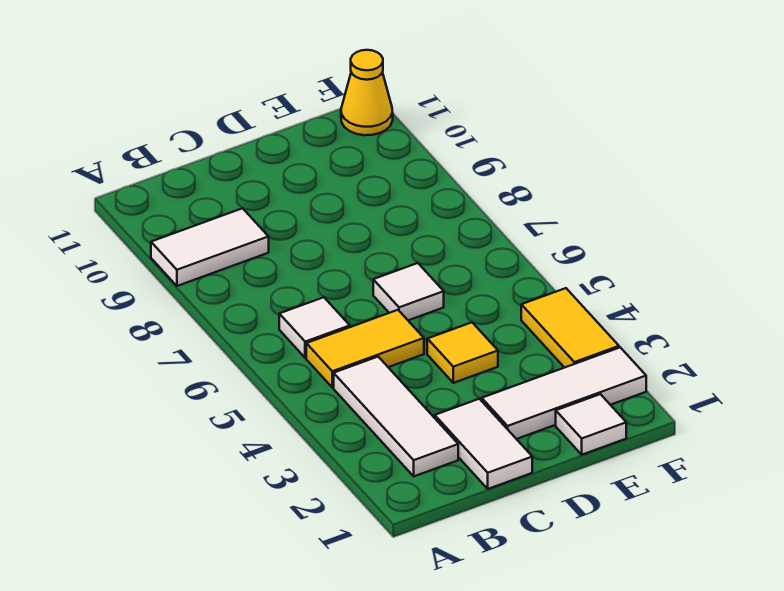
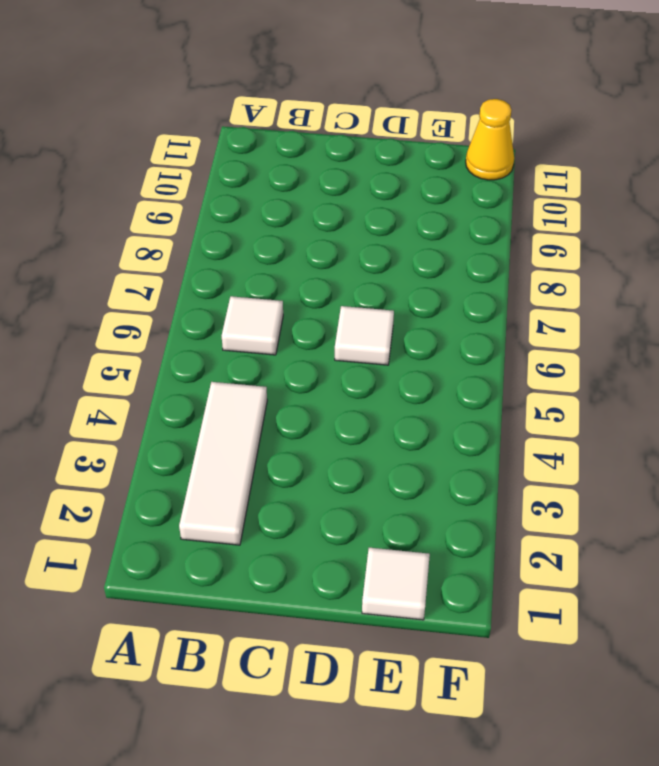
none -> white tile A9:B9 level 1
none -> yellow tile B5:C5 level 1

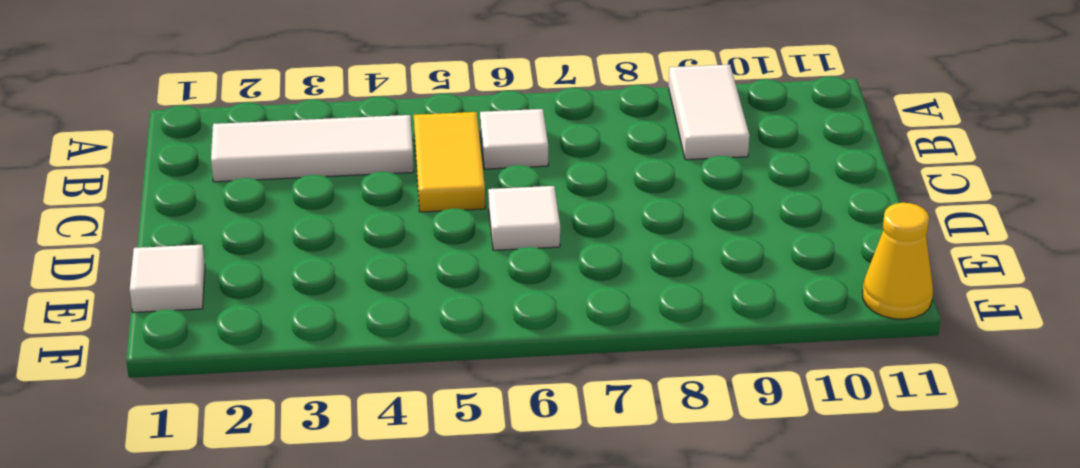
none -> white tile C1:C2 level 1
none -> white tile D2:F2 level 1

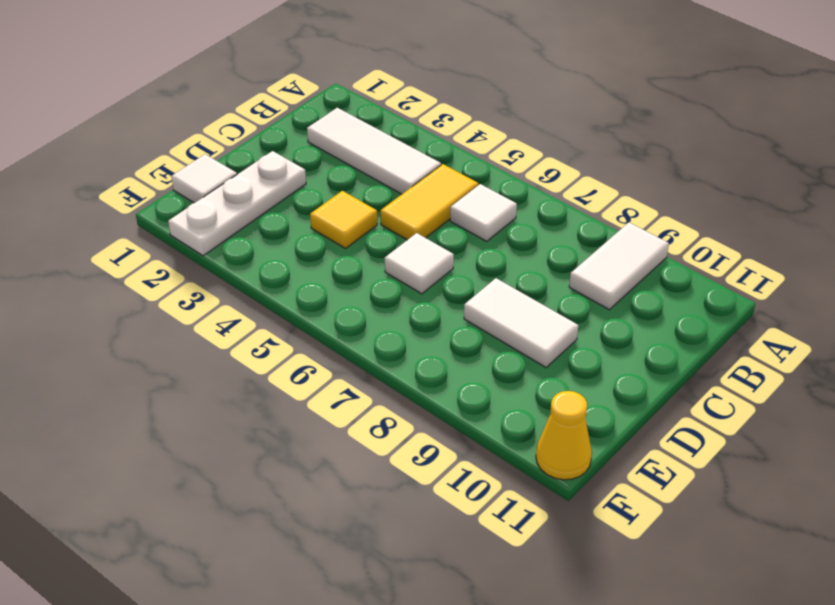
white plate D2:F2 level 1 -> white tile D2:F2 level 1
white tile D8:D9 level 1 -> white tile C1:C2 level 1
none -> yellow tile F3:F4 level 1

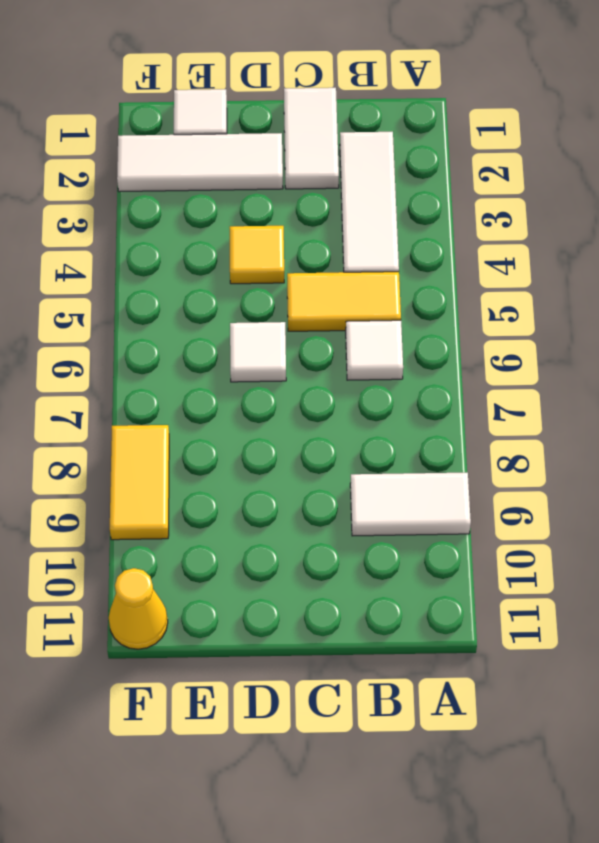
yellow tile F8:F9 level 1 -> yellow tile F3:F4 level 1

